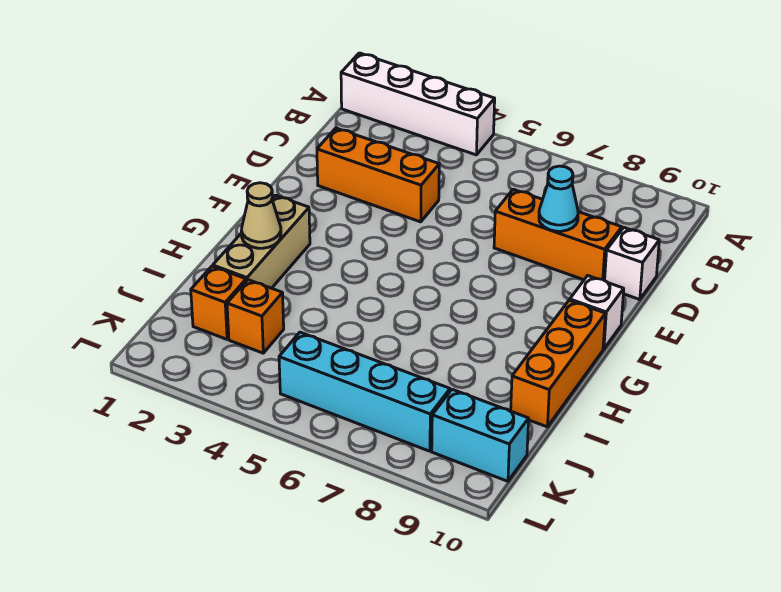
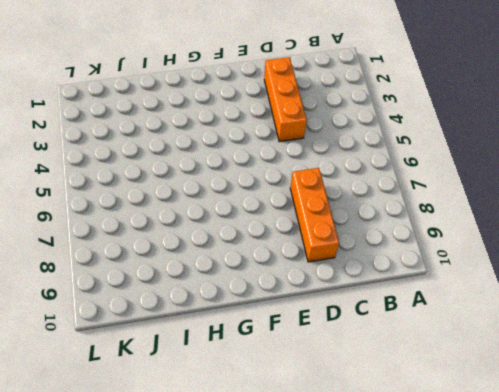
none -> white brick A1:A4 level 1
none -> white brick D10 level 1
none -> white brick F10 level 1

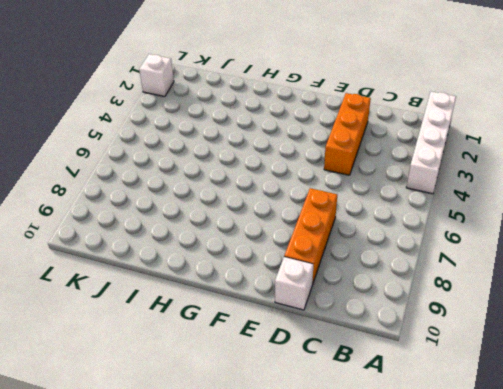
white brick L2 level 1 -> white brick F10 level 1
none -> tan brick G2:I2 level 1
none -> orange brick G10:I10 level 1
none -> orange brick J2 level 1

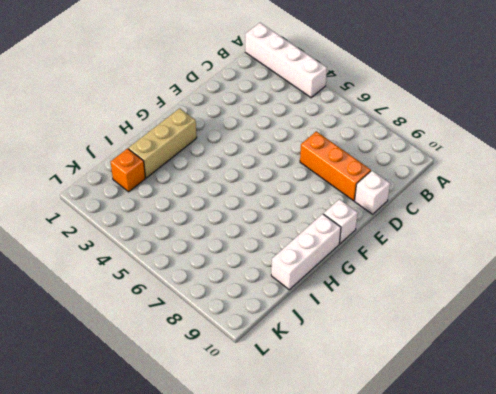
white brick G10:I10 level 1 -> orange brick G10:I10 level 1
none -> orange brick D2:D4 level 1
none -> orange brick J3 level 1
none -> cyan brick K5:K8 level 1

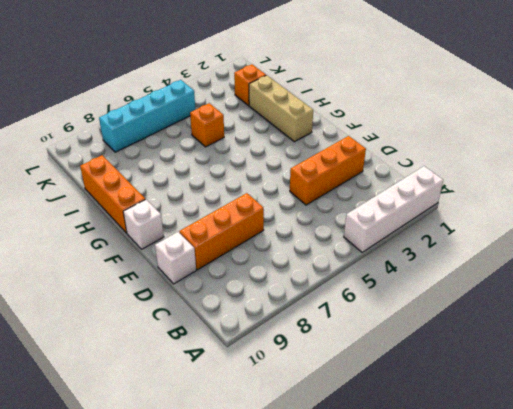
orange brick I5 level 1 -> orange brick J3 level 1
none -> cyan brick K9:K10 level 1
none -> cyan cone D8 level 2
none -> tan cone H2 level 2

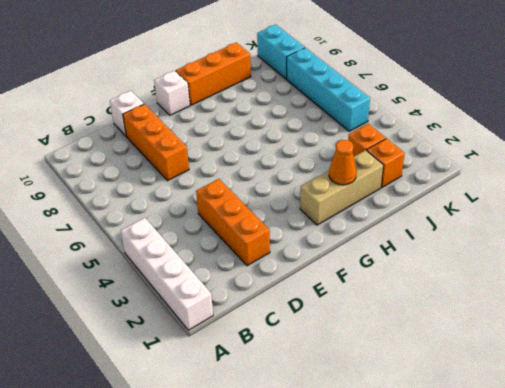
orange cone H2 level 2 -> tan cone H2 level 2
none -> cyan cone D8 level 2

